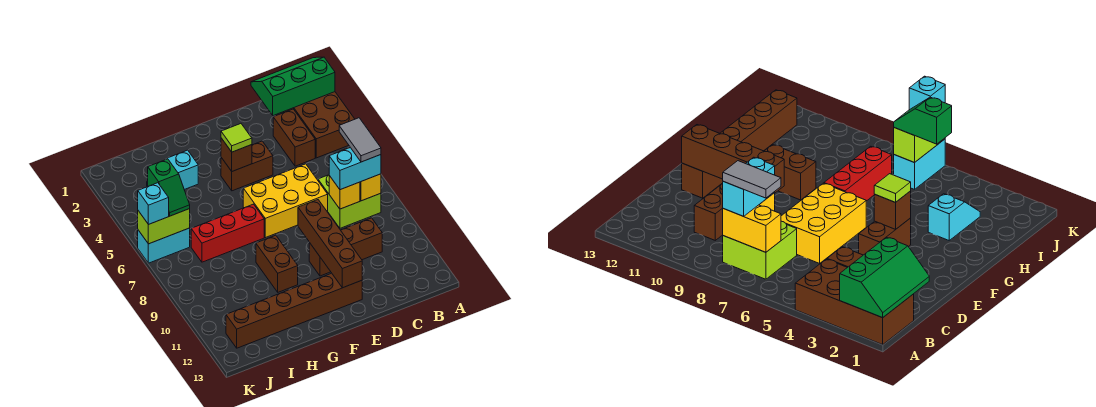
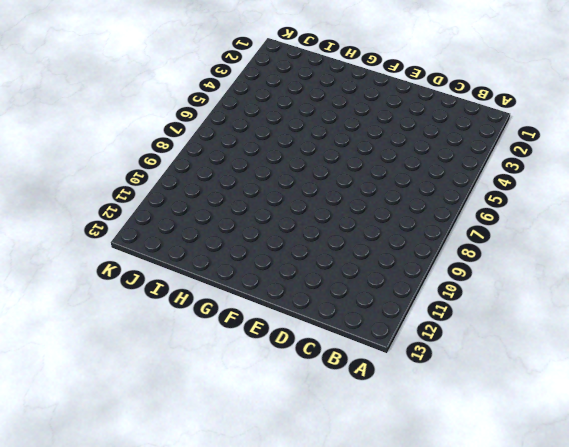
none -> brown brick A1:B4 level 1
none -> lime brick B7:C8 level 1
none -> brown brick C3:C4 level 1

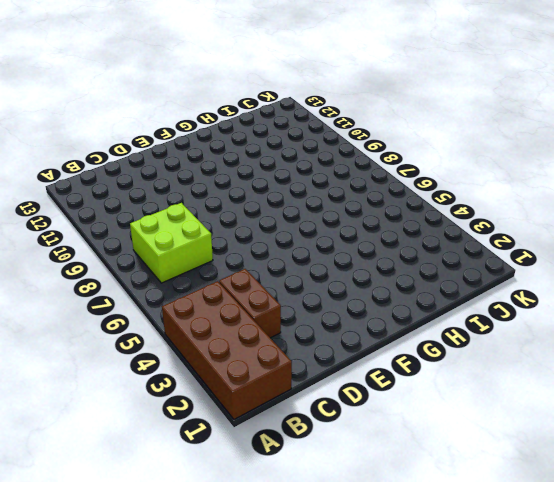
none -> brown brick C10:E10 level 1
none -> yellow brick D6:F7 level 1
none -> brown brick E4:F4 level 1

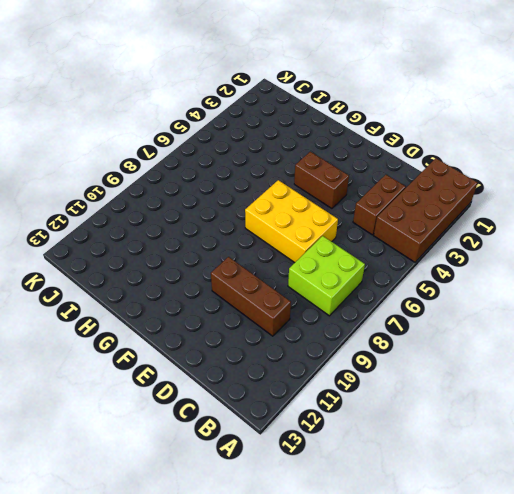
none -> brown brick E12:J12 level 1
none -> red brick G7:I7 level 1
none -> brown brick G9:G10 level 1

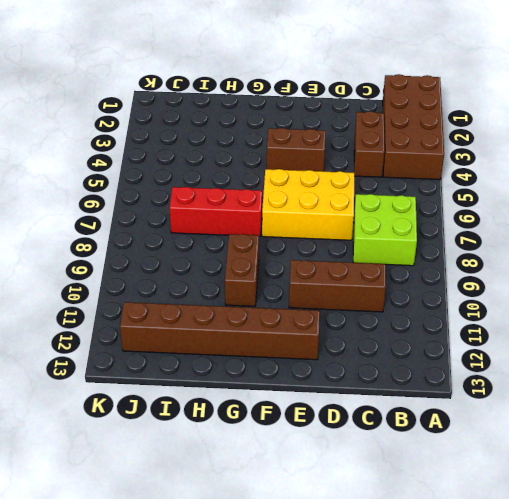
none -> cyan slope H3:I3 level 1 top H
none -> cyan brick J6:K6 level 1
none -> green slope A1:C2 level 2 top 2

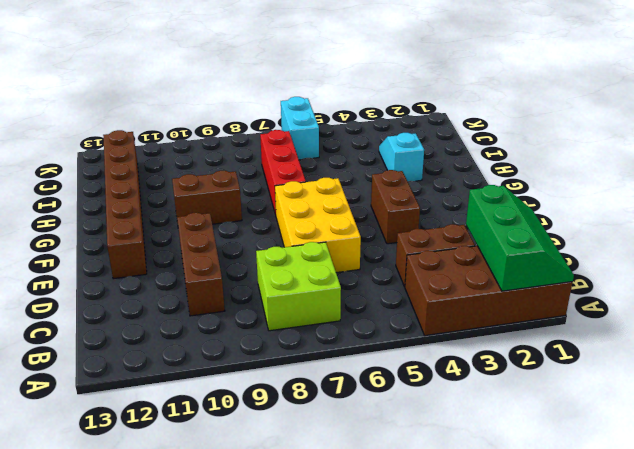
none -> yellow brick B7:B8 level 2
none -> yellow brick C8 level 2
none -> brown brick E9:E12 level 2

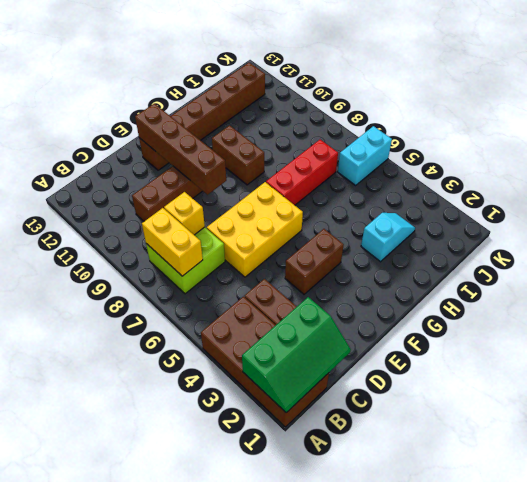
none -> brown brick F4 level 2
none -> lime brick J6:K6 level 2
none -> cyan brick B8:C8 level 3

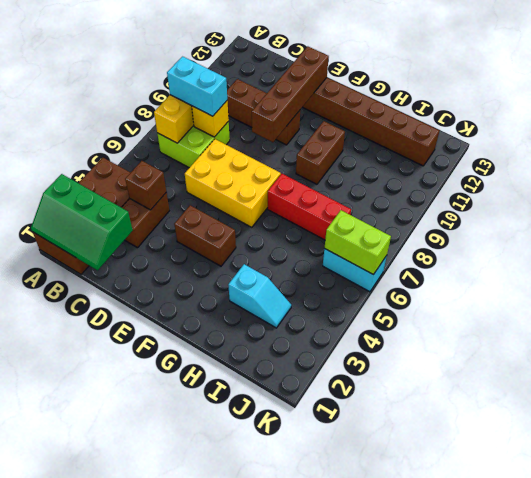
brown brick C4 level 2 -> brown brick F4 level 2
none -> lime tile F4 level 3
none -> green slope J5:J6 level 3 top 5
none -> cyan brick K6 level 3

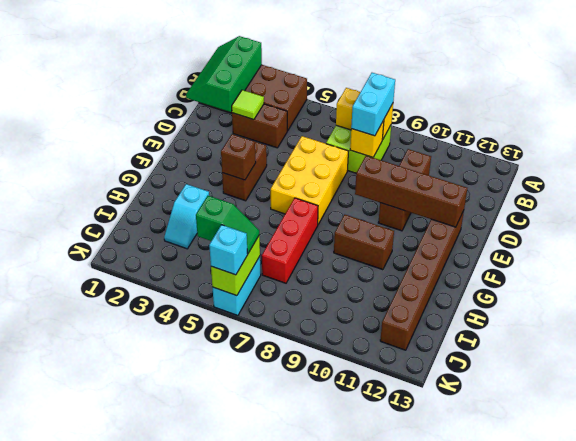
lime tile C3 level 2 -> lime tile F4 level 3
none -> grey tile B7:B8 level 4

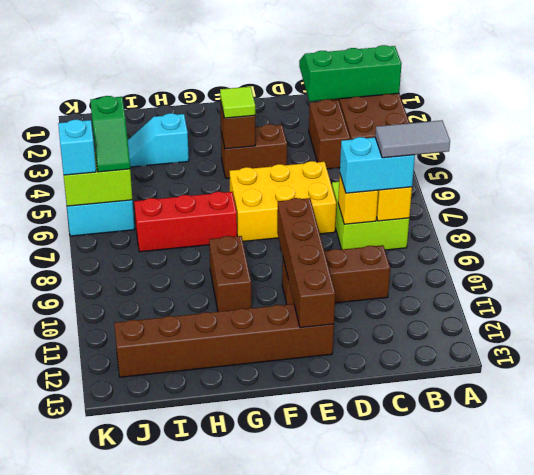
grey tile A8:B8 level 4 -> grey tile B7:B8 level 4

